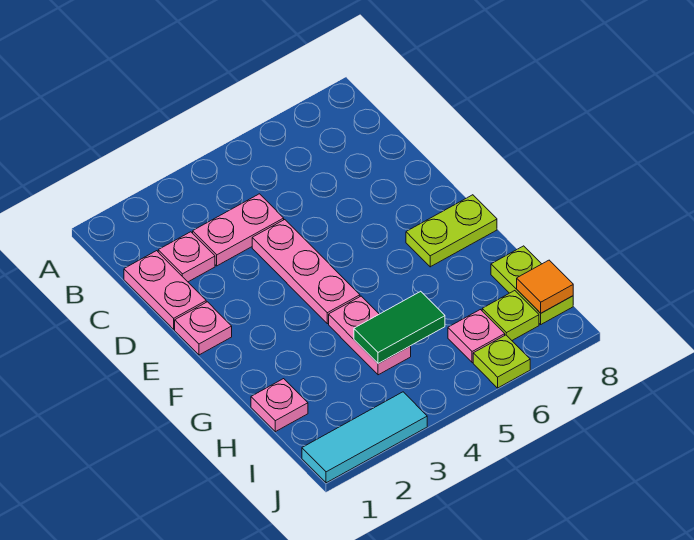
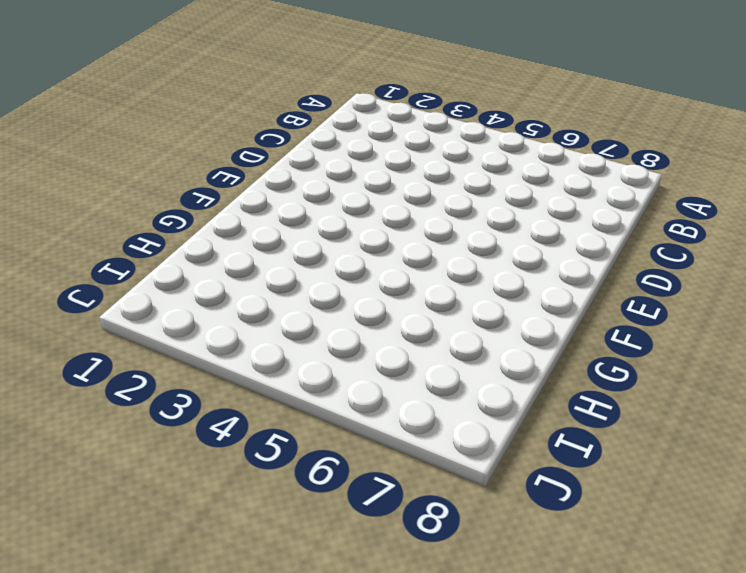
none -> pink plate C1:D1 level 1
none -> pink plate C2 level 1
none -> pink plate C3:C4 level 1

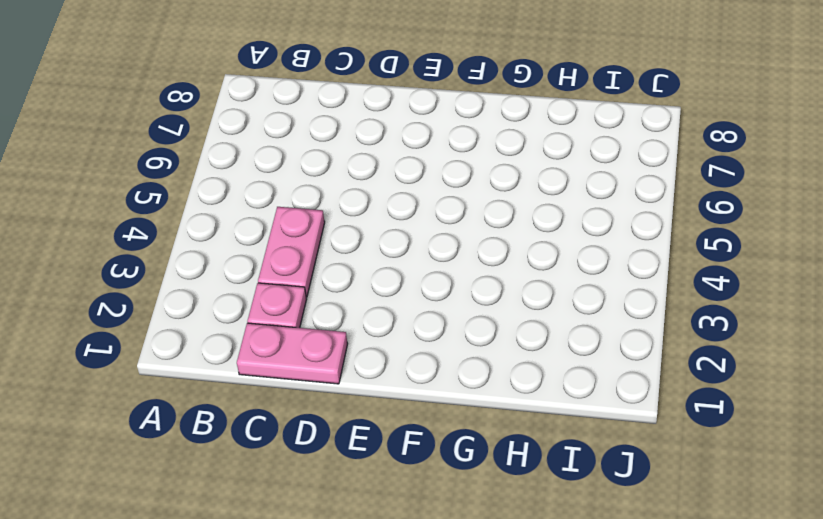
none -> pink plate D4:F4 level 1
none -> pink plate E1 level 1
none -> lime plate F7:F8 level 1

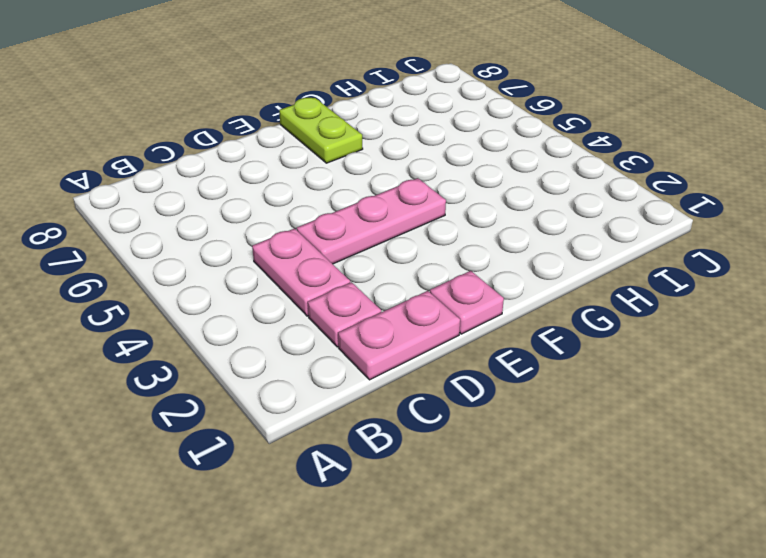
none -> pink plate G4:H4 level 1
none -> pink plate H1 level 1
none -> lime plate H8:I8 level 1

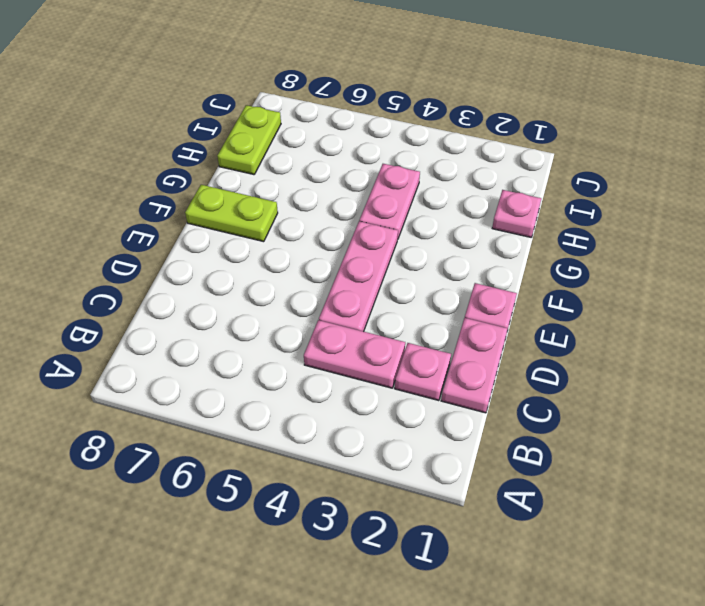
none -> pink plate I6 level 1
none -> lime plate I7 level 1
none -> cyan tile J1:J3 level 1

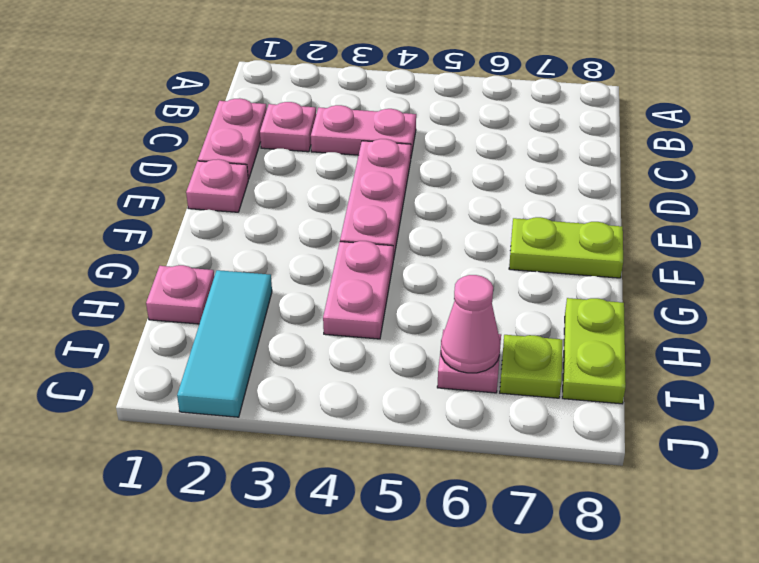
cyan tile H2:J2 level 1 -> cyan tile J1:J3 level 1
pink cone I6 level 2 -> none
none -> lime plate J6 level 1
none -> green tile H4:H5 level 2
none -> orange tile I8 level 2

